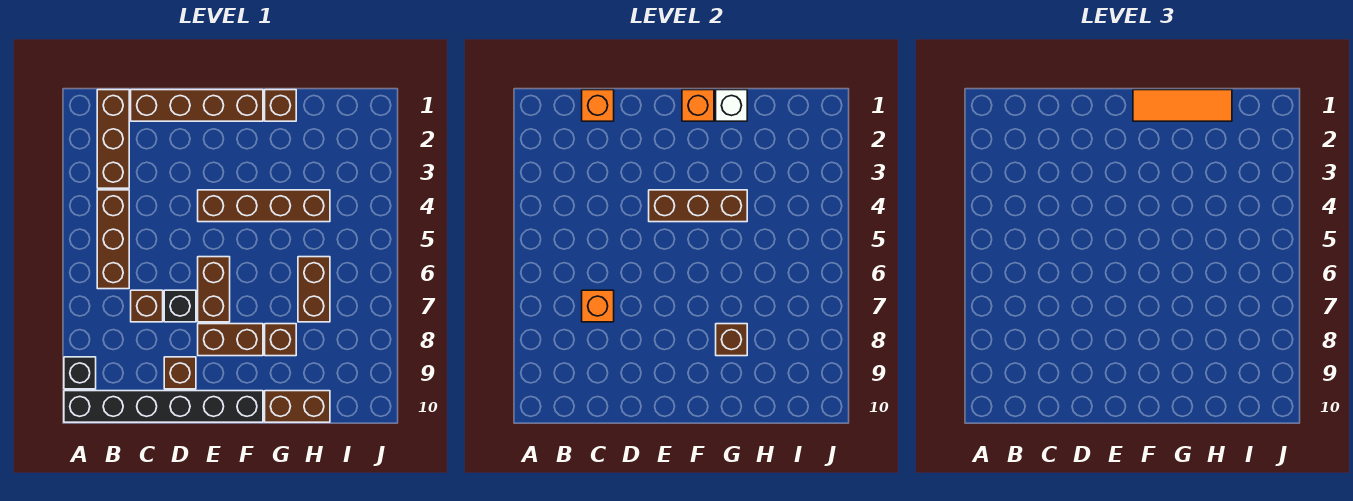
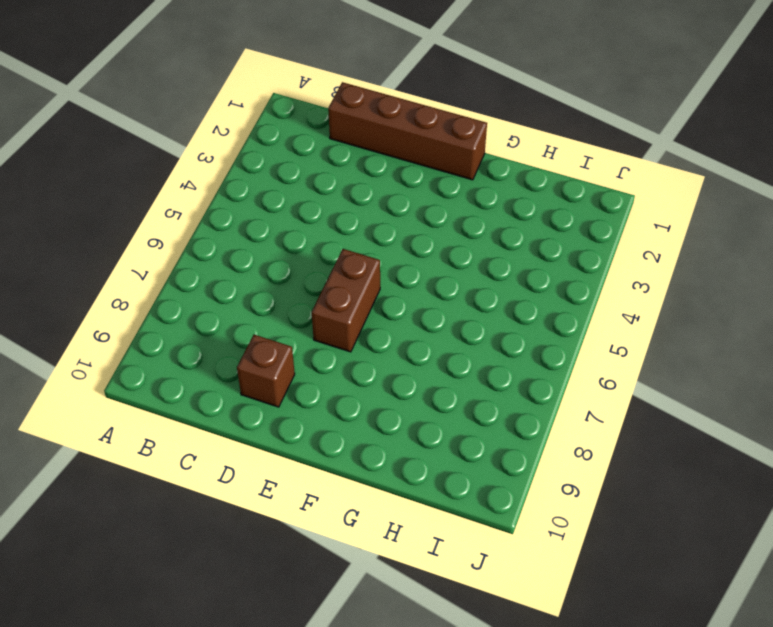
none -> black brick A9 level 1
none -> black brick A10:F10 level 1
none -> brown brick B1:B3 level 1

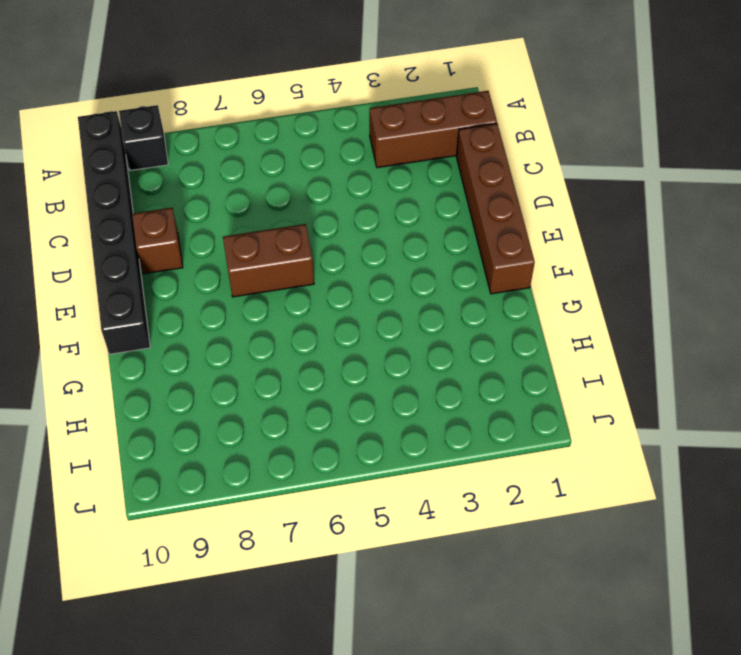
none -> brown brick B4:B6 level 1
none -> brown brick C7 level 1
none -> black brick D7 level 1

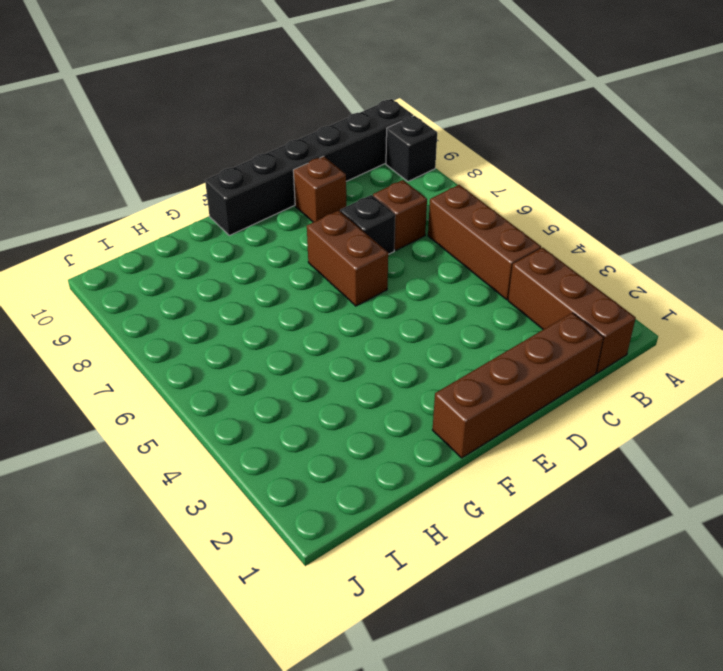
none -> brown brick E4:H4 level 1
none -> brown brick E8:F8 level 1
none -> brown brick G1 level 1

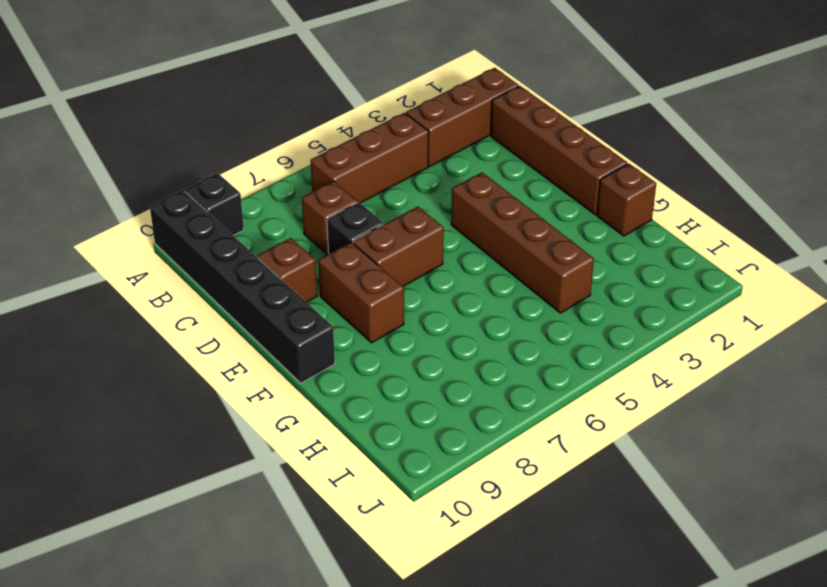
none -> brown brick G8 level 1
none -> brown brick G10:H10 level 1
none -> brown brick H6:H7 level 1

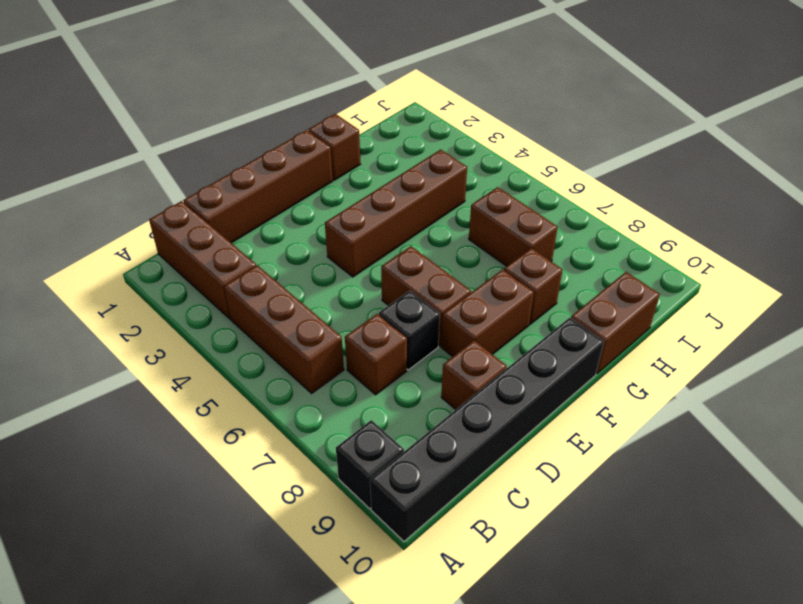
none -> orange brick C1 level 2
none -> orange brick C7 level 2
none -> brown brick E4:G4 level 2

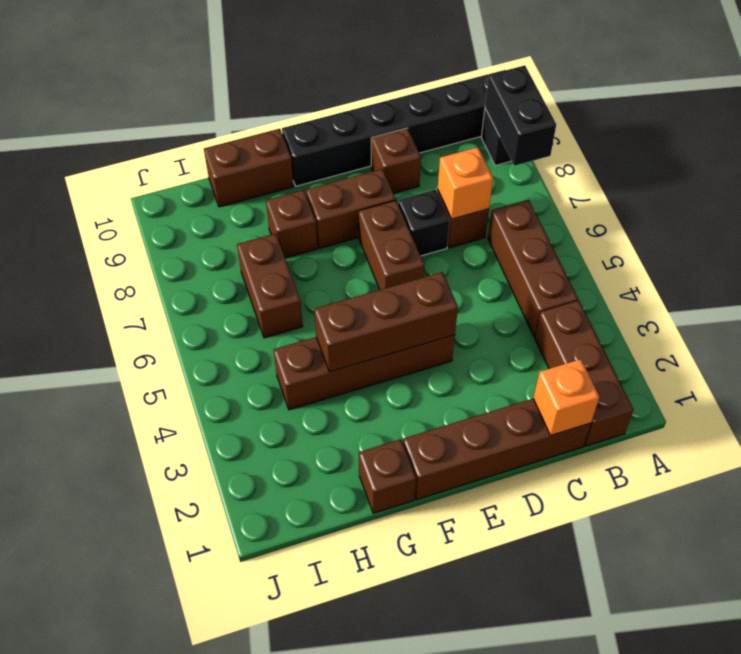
black brick A8:A9 level 2 -> none
none -> orange brick F1 level 2
none -> white brick G1 level 2
none -> brown brick G8 level 2

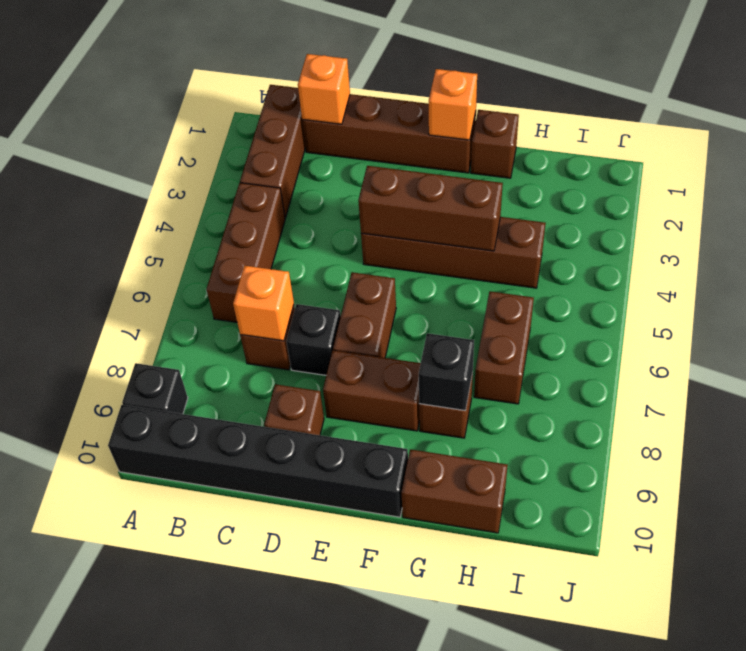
black brick G8 level 2 -> brown brick G8 level 2
none -> white brick G1 level 2
none -> orange tile F1:H1 level 3

